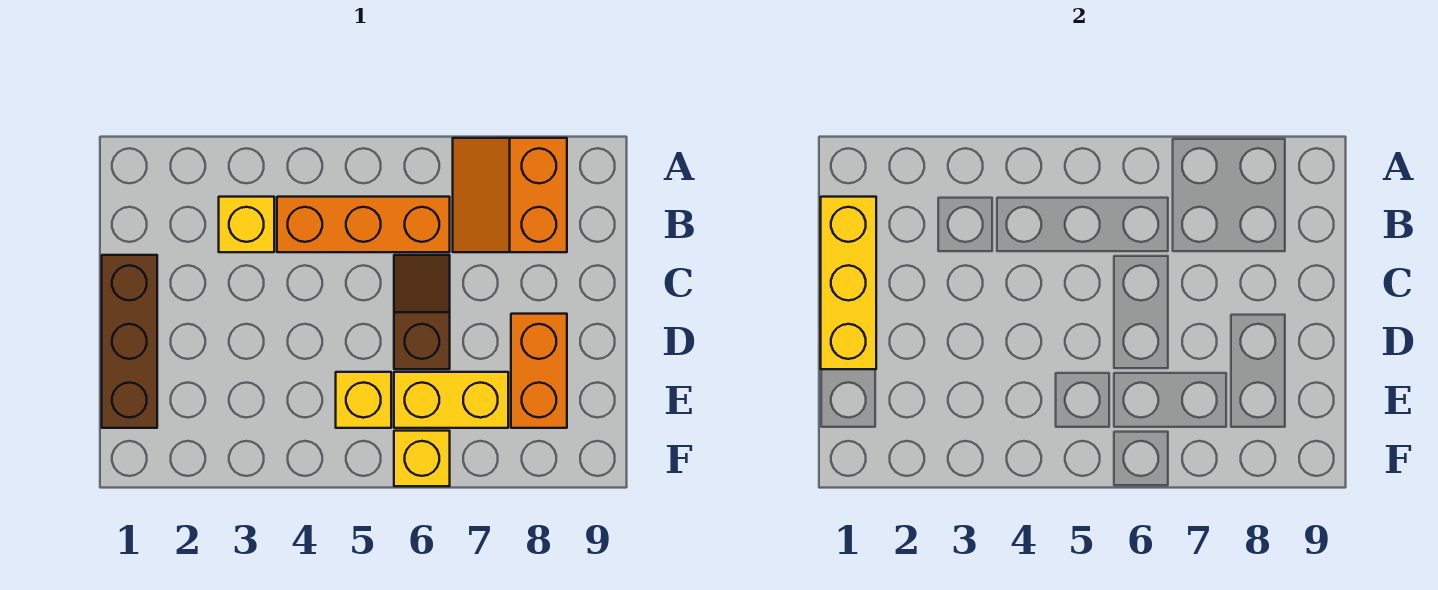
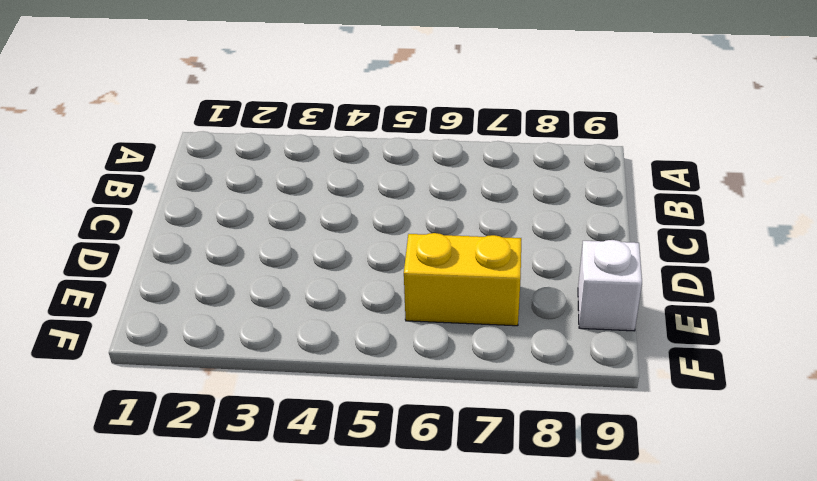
white brick E9 level 1 -> none
none -> orange slope A7:B8 level 1 top 8
none -> yellow brick B3 level 1

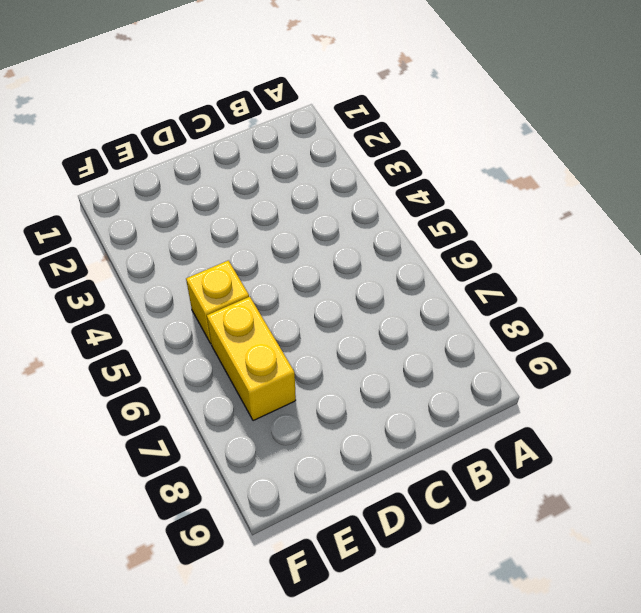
none -> orange slope A7:B8 level 1 top 8
none -> yellow brick B3 level 1

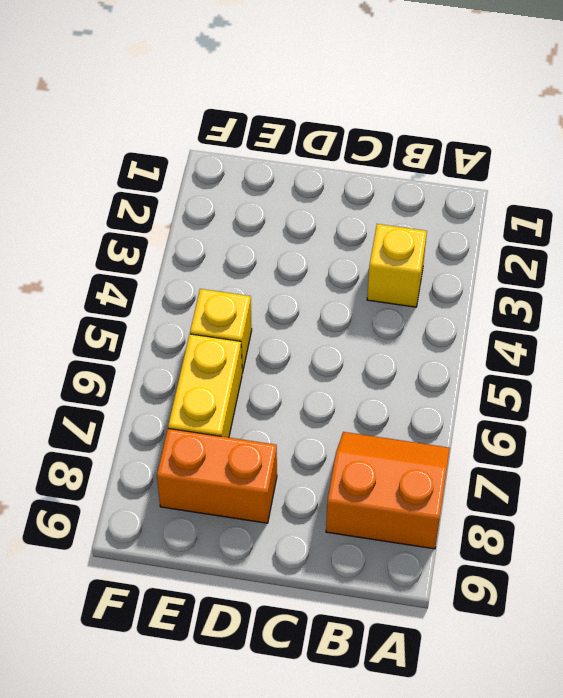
none -> orange brick B4:B6 level 1
none -> brown brick C1:E1 level 1

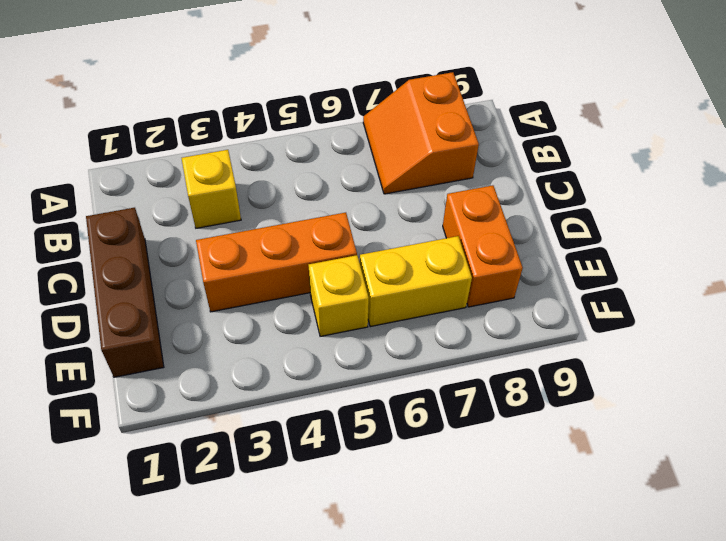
orange brick D3:D5 level 1 -> orange brick B4:B6 level 1
none -> brown slope C6:D6 level 1 top D
none -> yellow brick F6 level 1

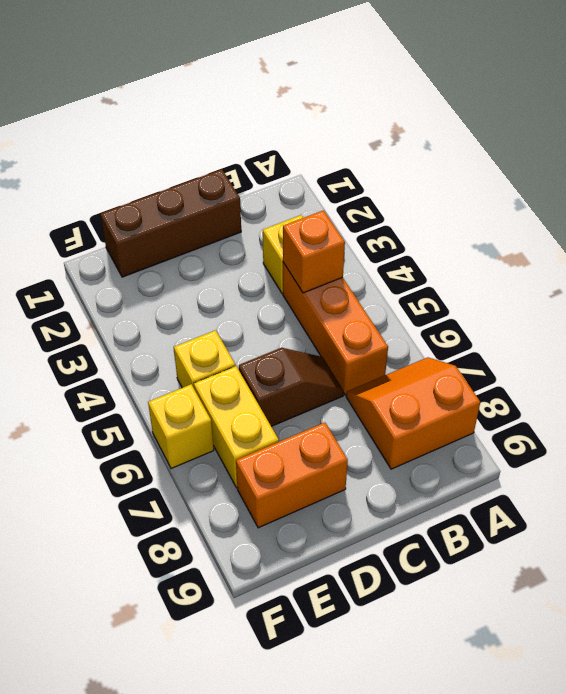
orange brick B4 level 2 -> none
none -> yellow brick B1:D1 level 2

